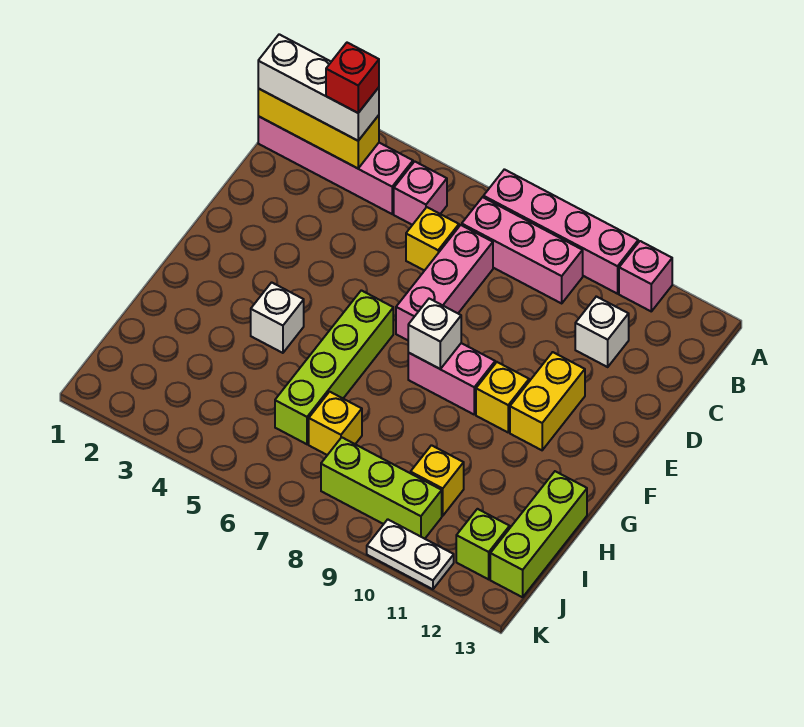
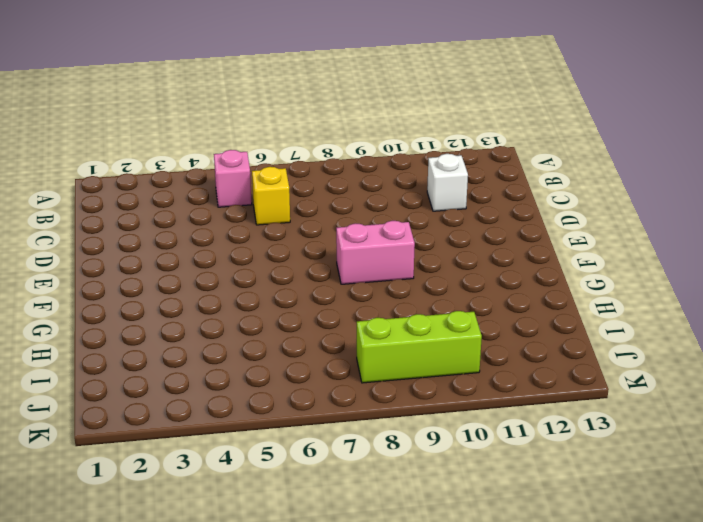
none -> pink brick A7:A10 level 1
none -> pink brick A11 level 1
none -> pink brick B1:B4 level 1

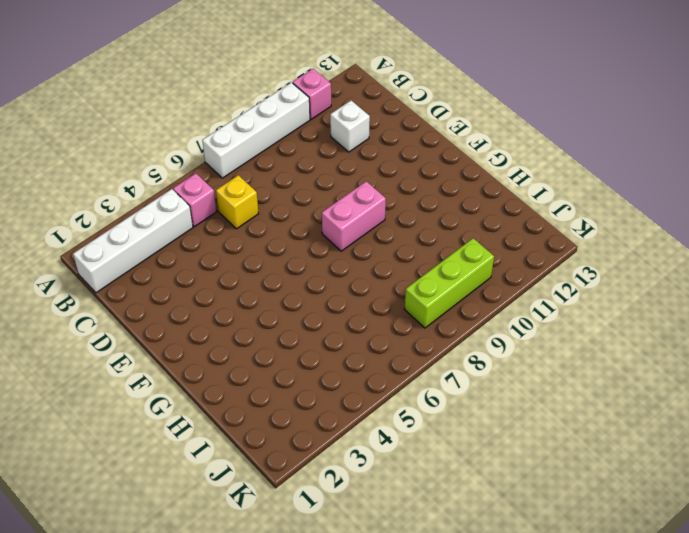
white brick A7:A10 level 1 -> pink brick A7:A10 level 1
white brick B1:B4 level 1 -> pink brick B1:B4 level 1
none -> pink brick B7:B9 level 1
none -> pink brick C7:E7 level 1
none -> yellow brick E11:F11 level 1

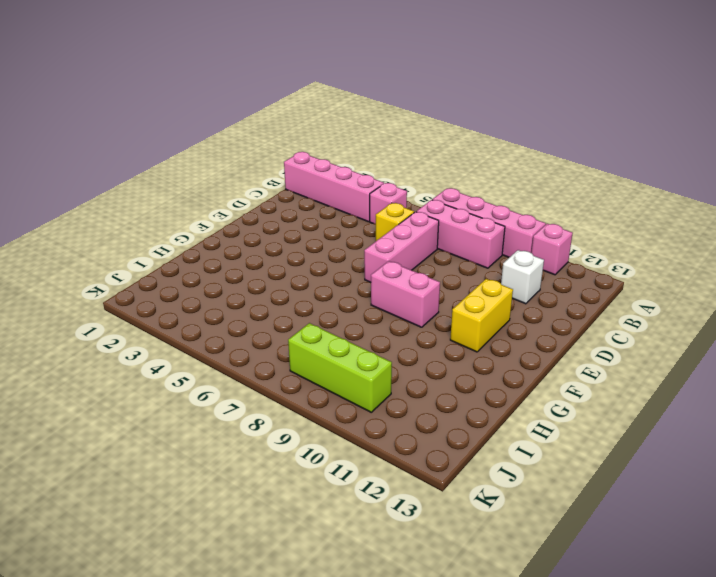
none -> lime brick F6:I6 level 1
none -> yellow brick F10 level 1
none -> white brick G4 level 1

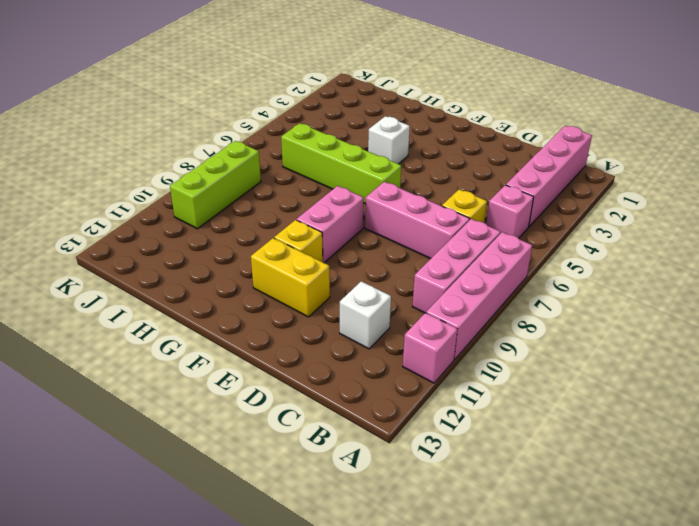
none -> lime brick H13:J13 level 1
none -> yellow brick I7 level 1
none -> yellow brick I10 level 1

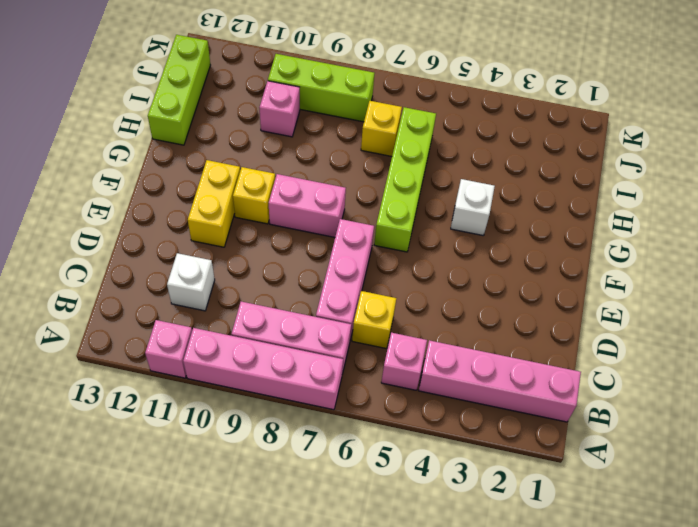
pink brick I10 level 1 -> yellow brick I10 level 1
none -> lime brick J12 level 1
none -> white plate K10:K11 level 1
none -> yellow brick B1:B3 level 2

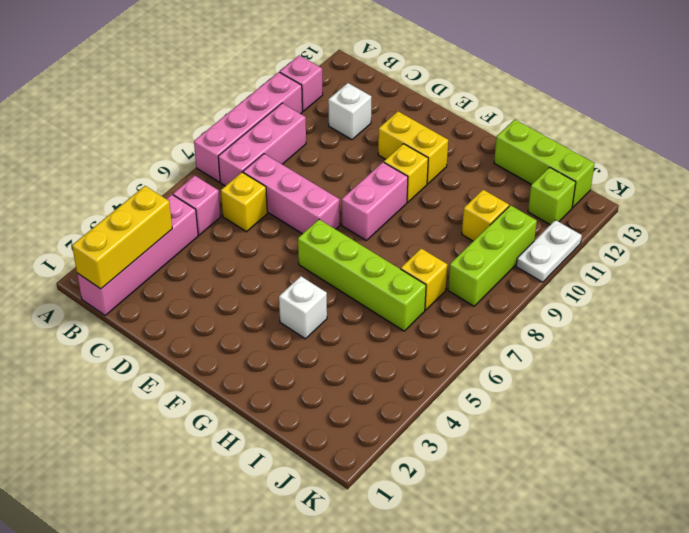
none -> white brick F8 level 2
none -> white brick B1:B3 level 3
none -> red brick B3 level 4

